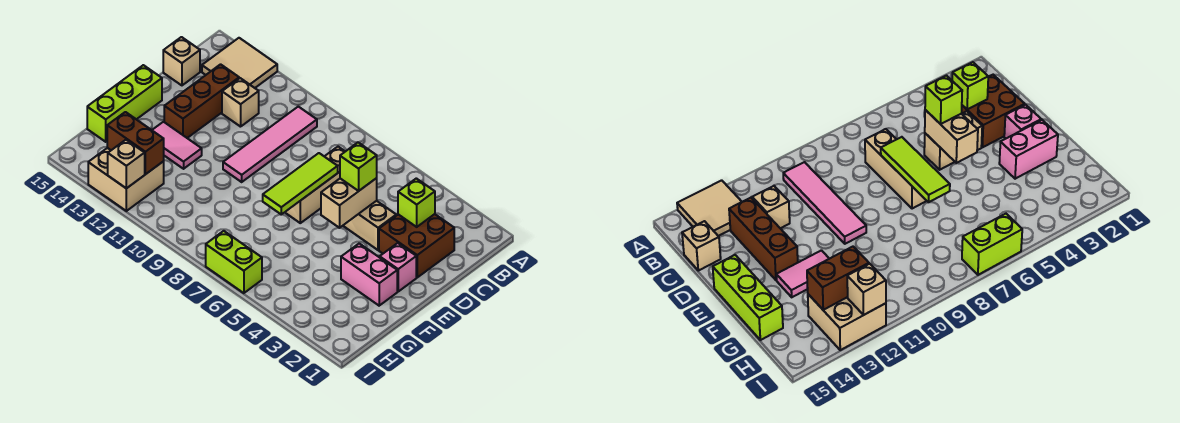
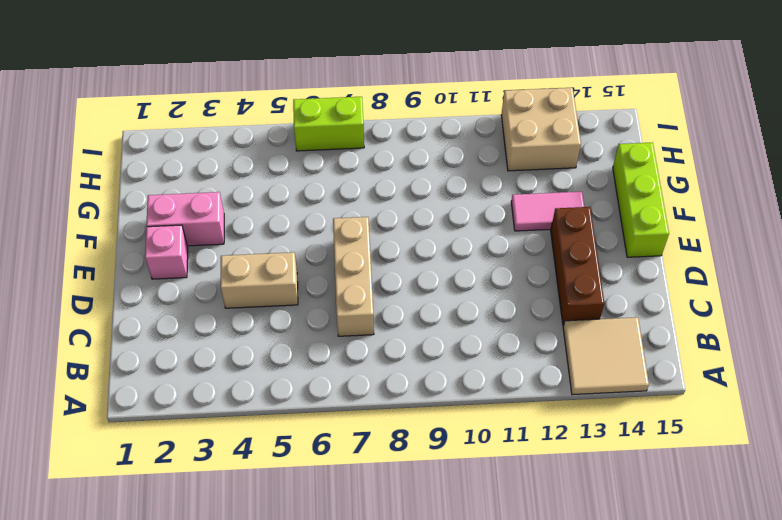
none -> pink tile B10:E10 level 1
none -> brown brick C2:D3 level 1
none -> tan brick C12 level 1

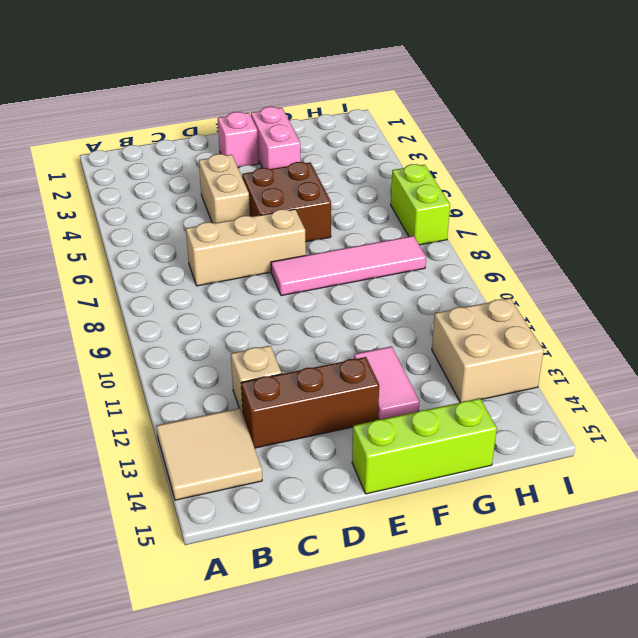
brown brick E5:F6 level 1 -> brown brick C2:D3 level 1
pink tile E8:H8 level 1 -> pink tile B10:E10 level 1
none -> tan brick C15 level 1
none -> lime brick C3 level 2
none -> tan brick D5:E5 level 2

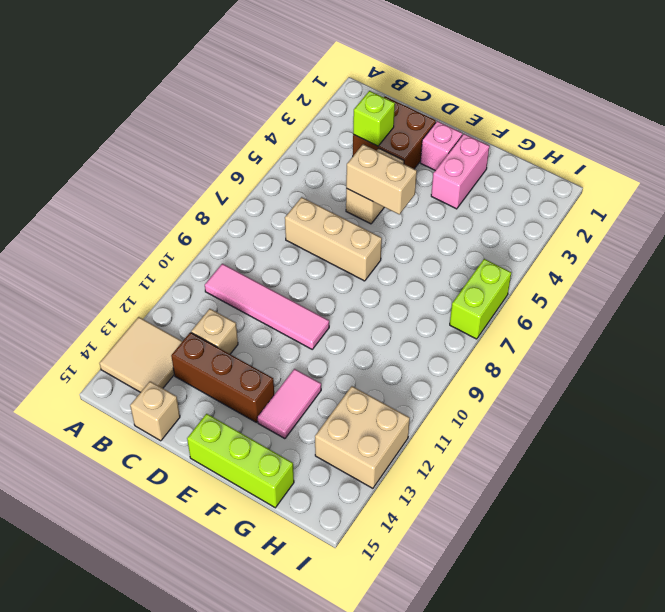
none -> lime tile D7:F7 level 2
none -> brown brick H12:H13 level 2
none -> tan brick I12 level 2

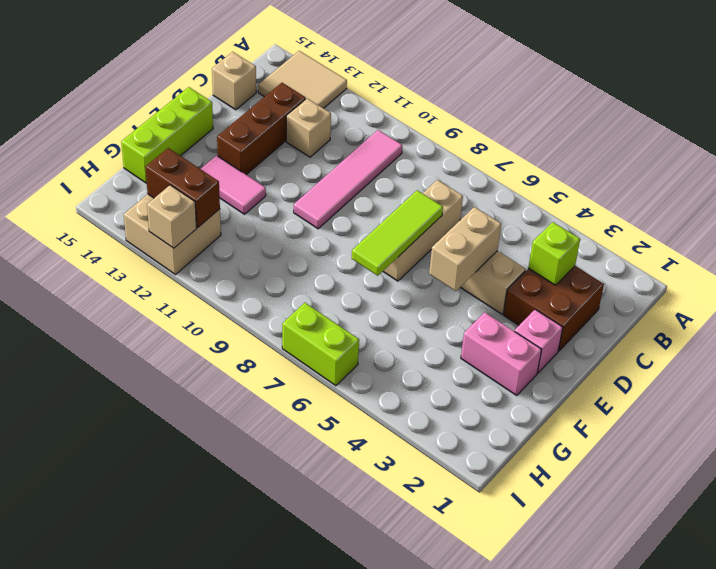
none -> lime brick D5 level 3

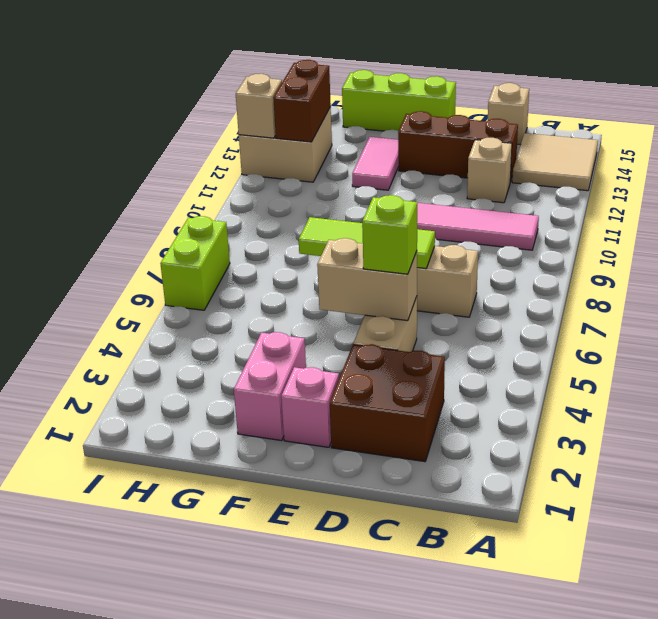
none -> lime brick C3 level 2

